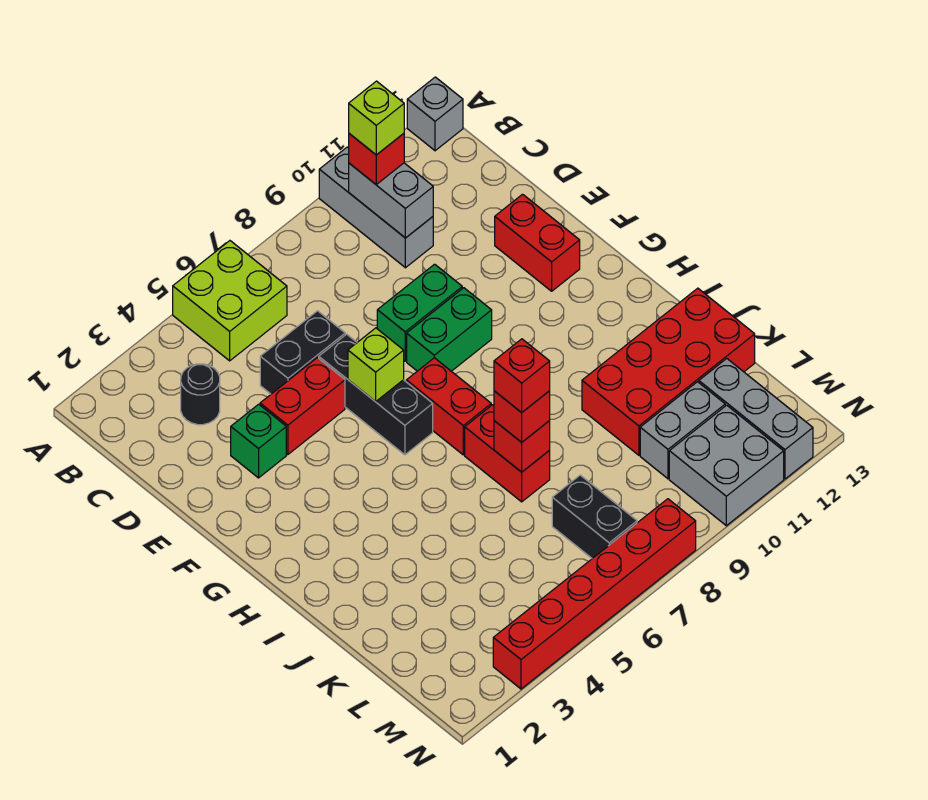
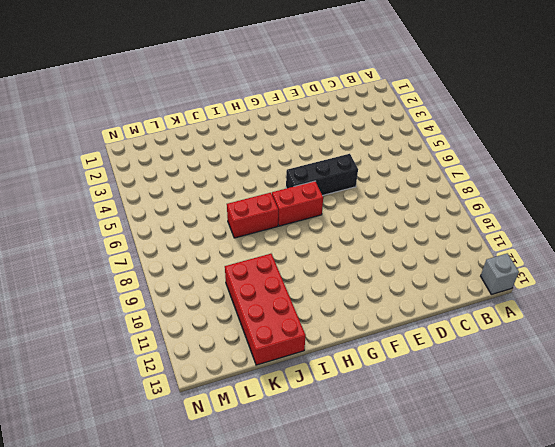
none -> lime brick A5:B6 level 1
none -> grey brick A10:C10 level 1
none -> black round brick C3 level 1

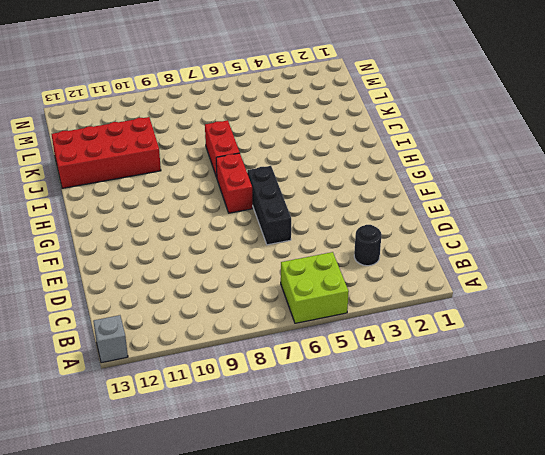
none -> grey brick A10:C10 level 1
none -> black brick D5:D6 level 1
none -> green brick E3 level 1

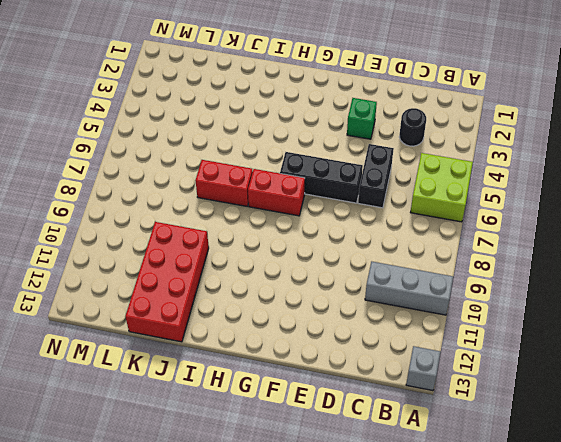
none -> red brick E4:E5 level 1
none -> green brick E8:E9 level 1
none -> red brick E12:F12 level 1

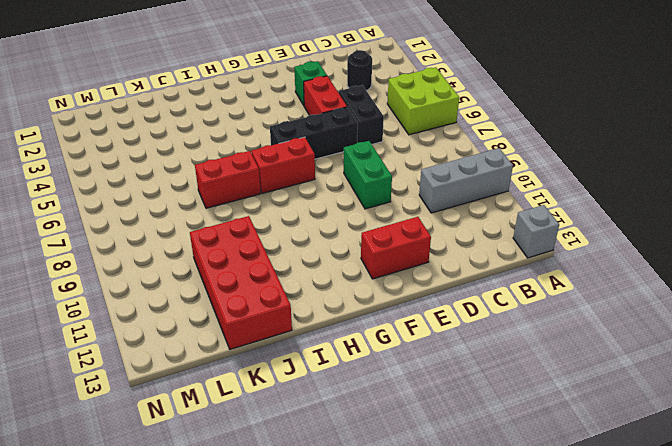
none -> green brick F8:F9 level 1
none -> black brick L7:M7 level 1
none -> grey brick L10:L11 level 1

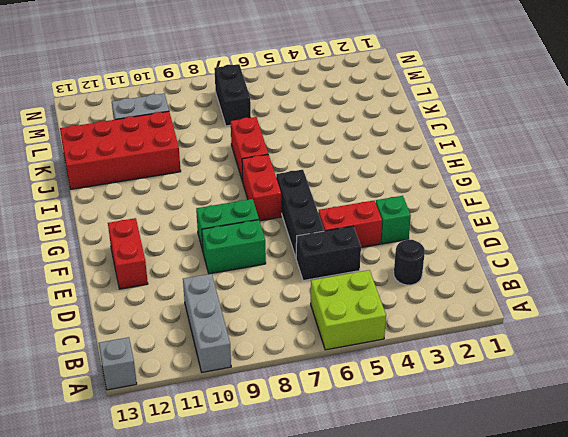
none -> grey brick L12:N12 level 1
none -> grey brick M10:N11 level 1
none -> red brick N3:N8 level 1

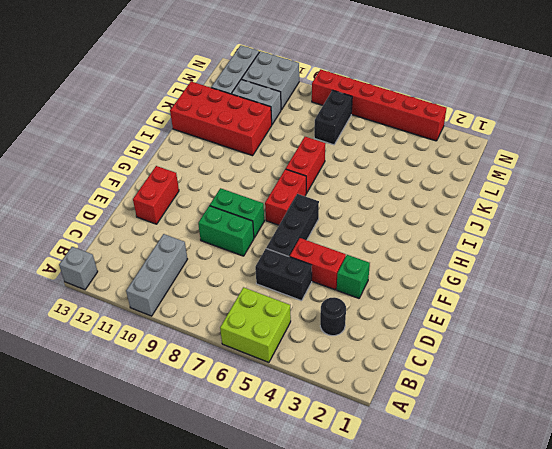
none -> grey brick B10:C10 level 2
none -> lime brick F6 level 2
none -> red brick J7 level 2

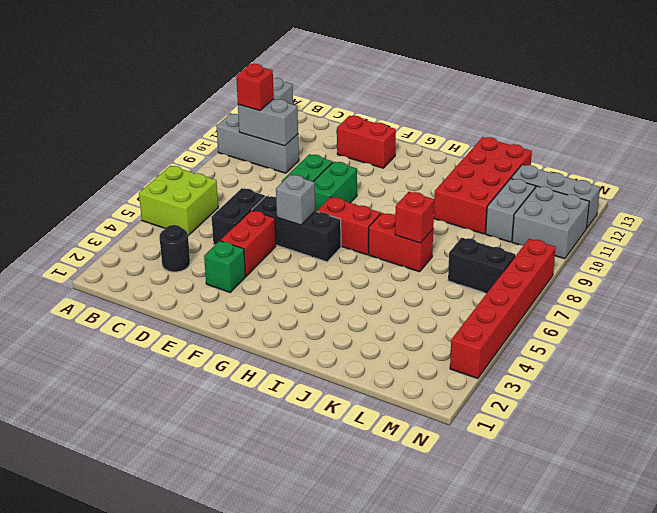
grey brick F6 level 2 -> lime brick F6 level 2
none -> red brick J7 level 3
none -> lime brick B10 level 4
none -> red brick J7 level 4

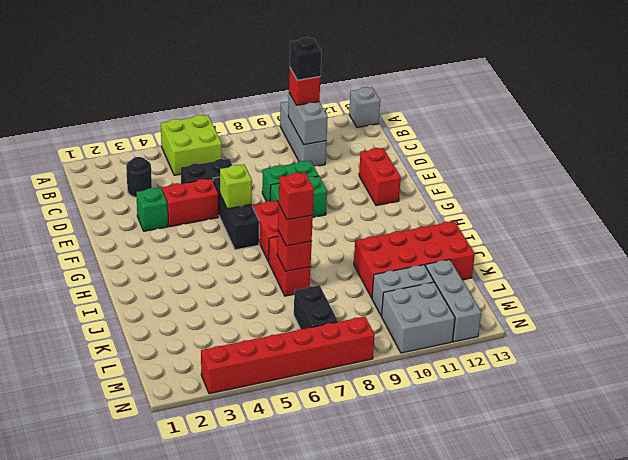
black brick B10 level 4 -> lime brick B10 level 4

